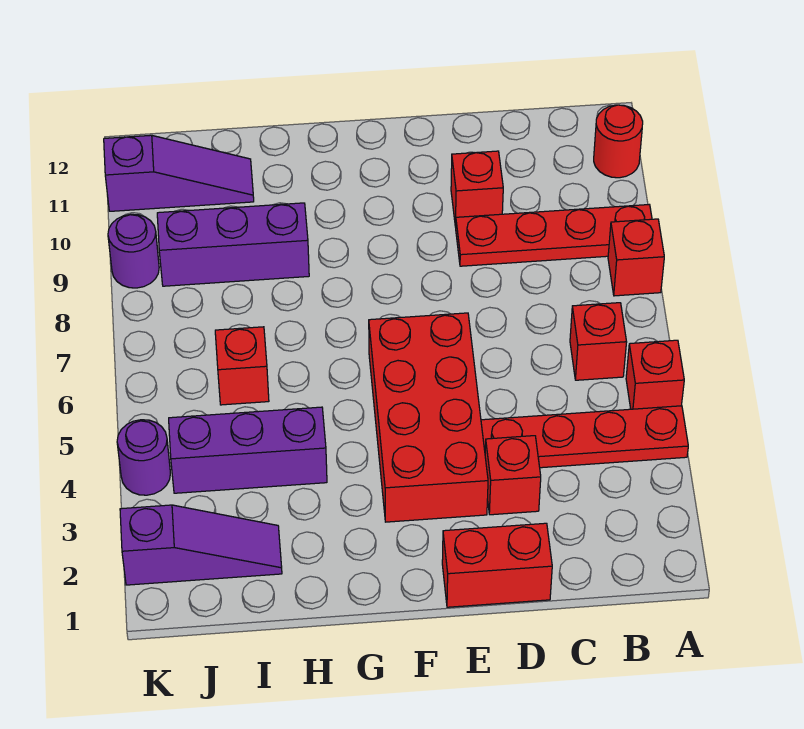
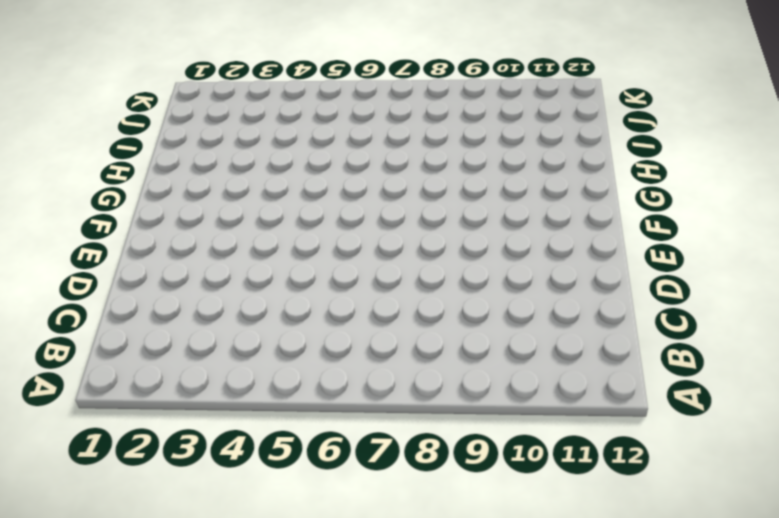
none -> red plate A4:D4 level 1
none -> red brick A5 level 1
none -> red brick A8 level 1

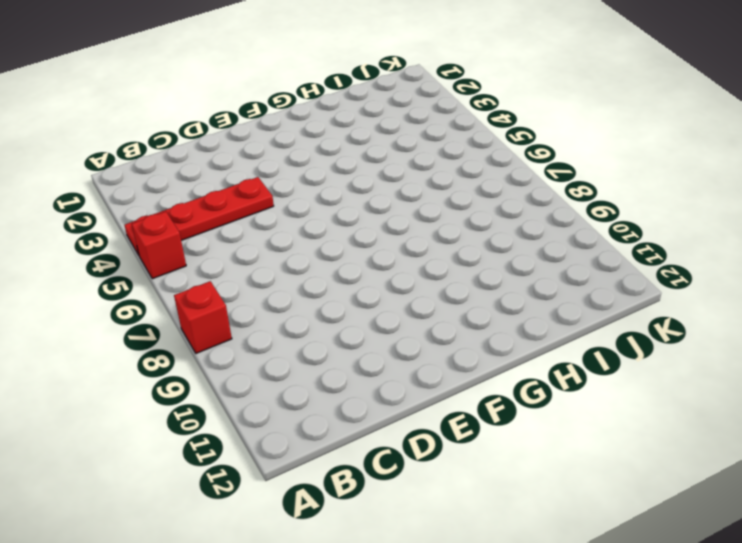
none -> red plate A9:D9 level 1
none -> red round brick A11 level 1
none -> red brick B6 level 1

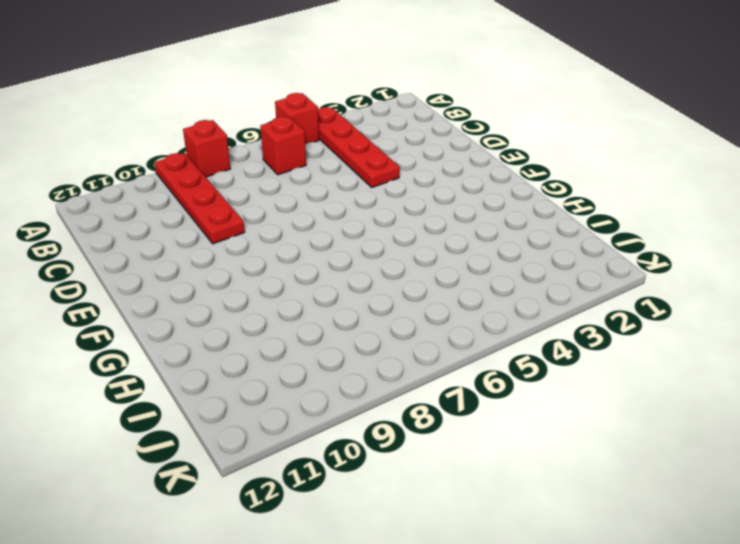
none -> red round brick A11 level 1
none -> red brick D1:E1 level 1
none -> red brick D3 level 1

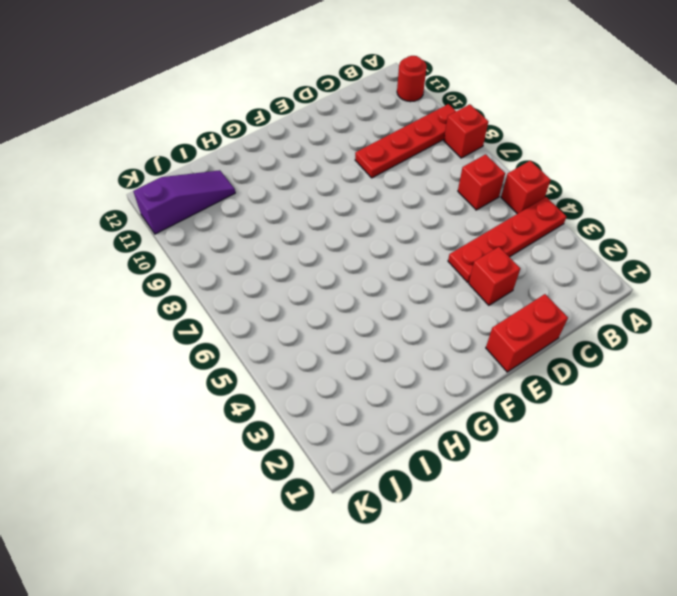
none -> red brick D10 level 1
none -> red brick E3:F6 level 1
none -> purple brick H4:J4 level 1

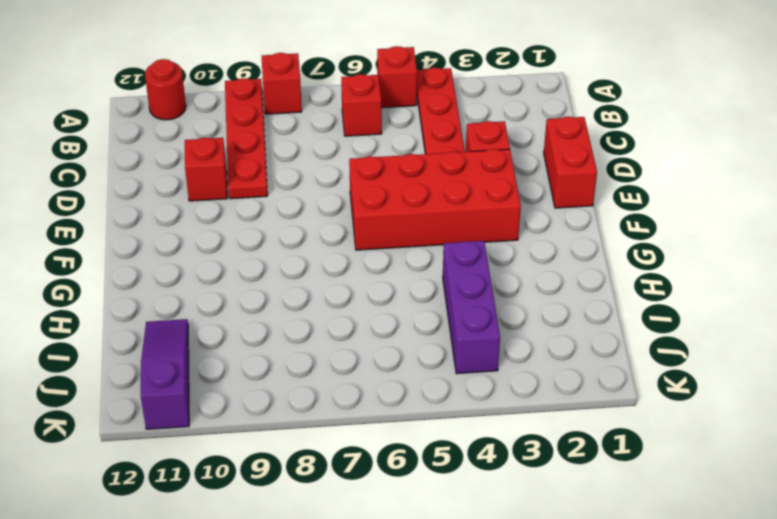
none -> purple brick H9:J9 level 1
none -> purple slope I2:K2 level 1 top K
none -> red brick I6 level 1

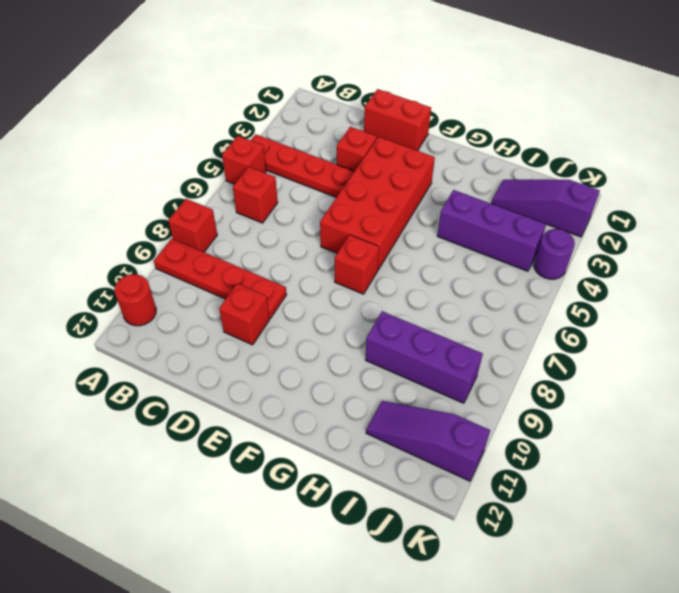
red brick F7 level 1 -> red brick I6 level 1
none -> purple round brick K9 level 1

